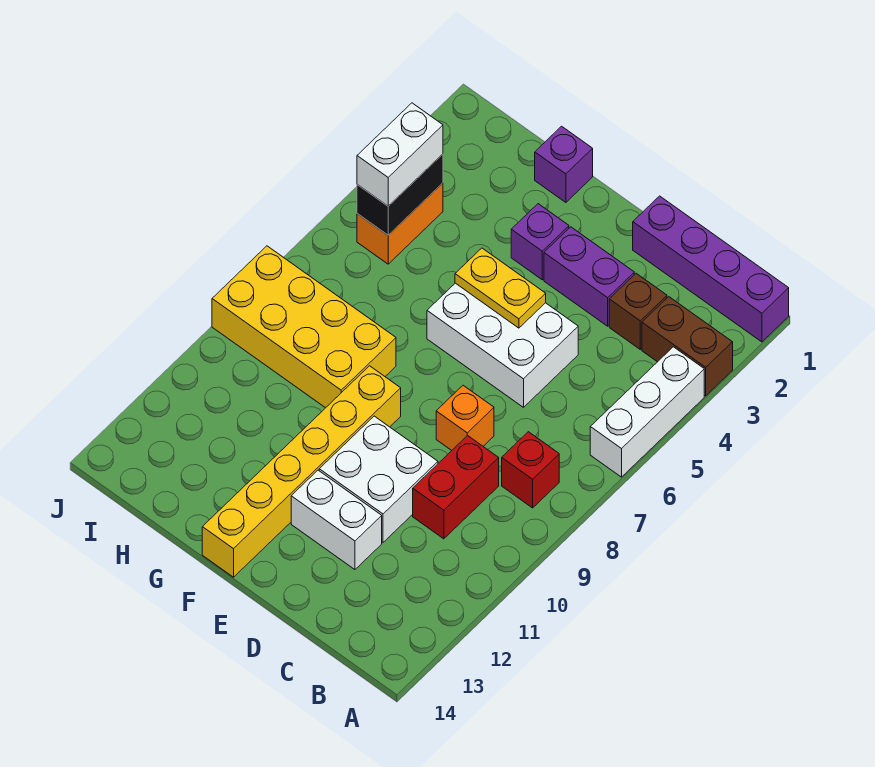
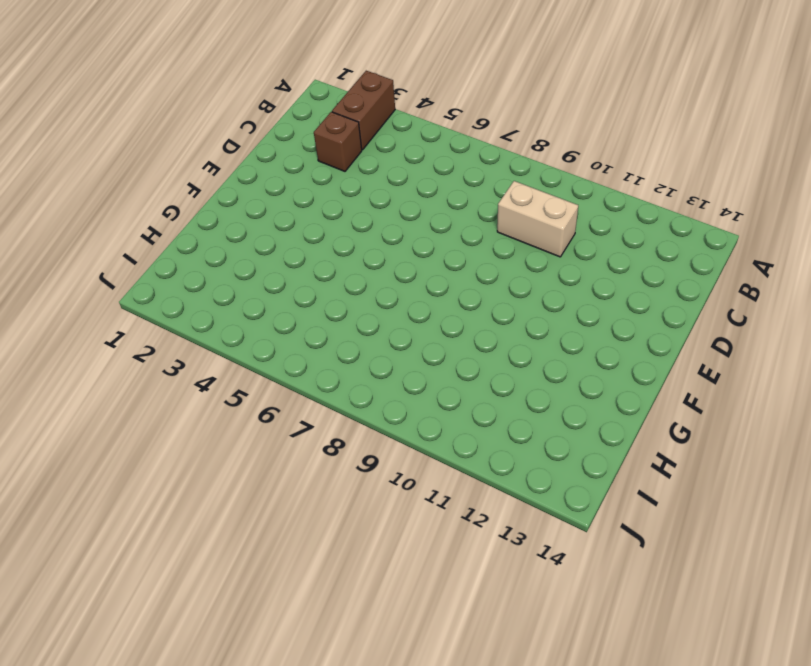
tan brick C9:C10 level 1 -> red brick C9:C10 level 1
none -> purple brick A1:D1 level 1
none -> white brick A4:A6 level 1
none -> red brick B8 level 1

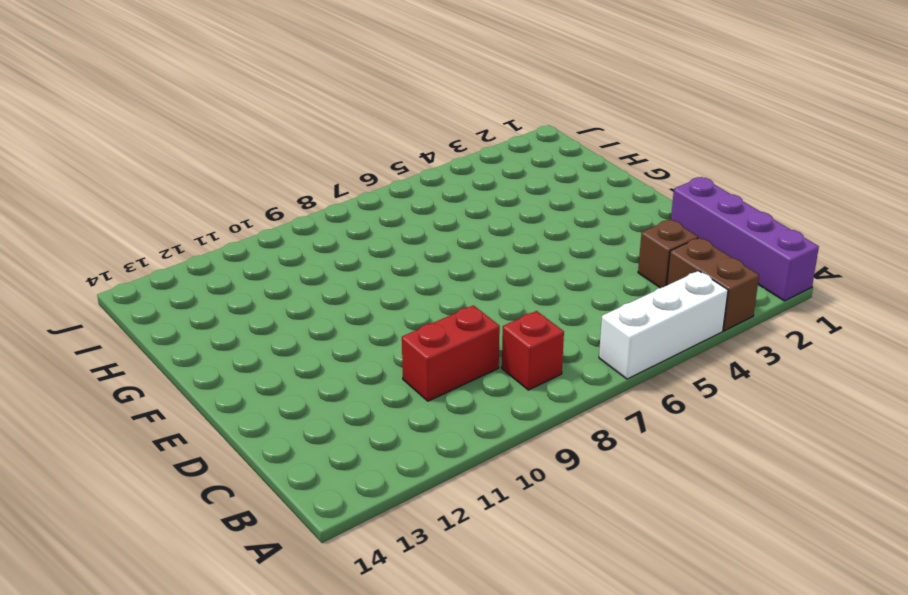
none -> purple brick D3:E3 level 1
none -> white brick D5:F6 level 1
none -> orange brick D8 level 1

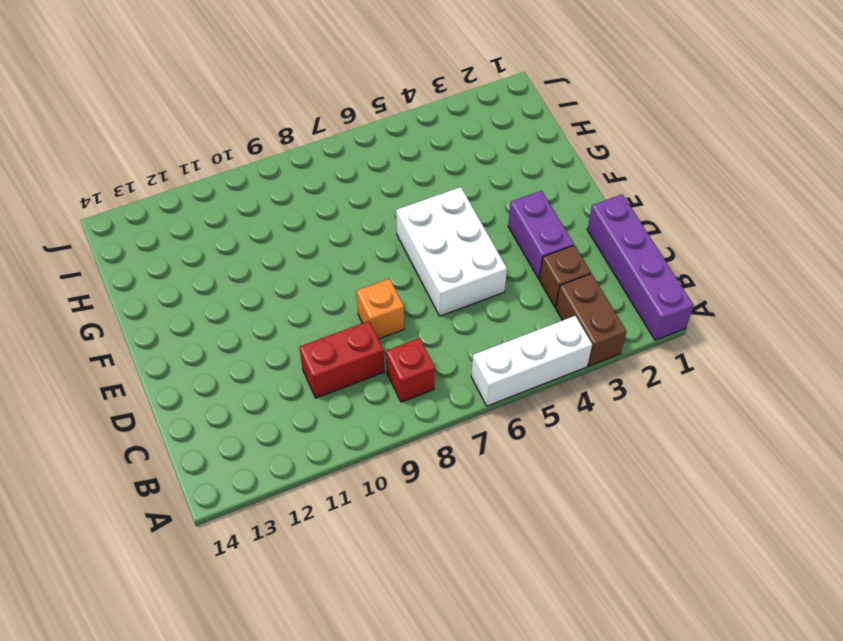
none -> white brick D10:E11 level 1
none -> white brick D12:E12 level 1
none -> purple brick F3 level 1

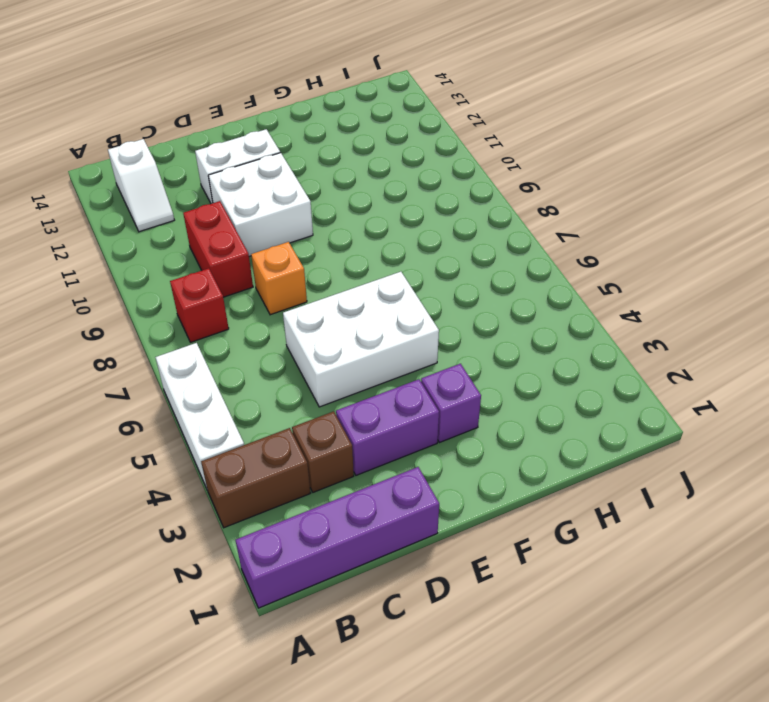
white slope B12:B13 level 1 top 13 -> none
none -> yellow brick F9:F14 level 1
none -> purple brick G1 level 1
none -> yellow brick G8:J9 level 1

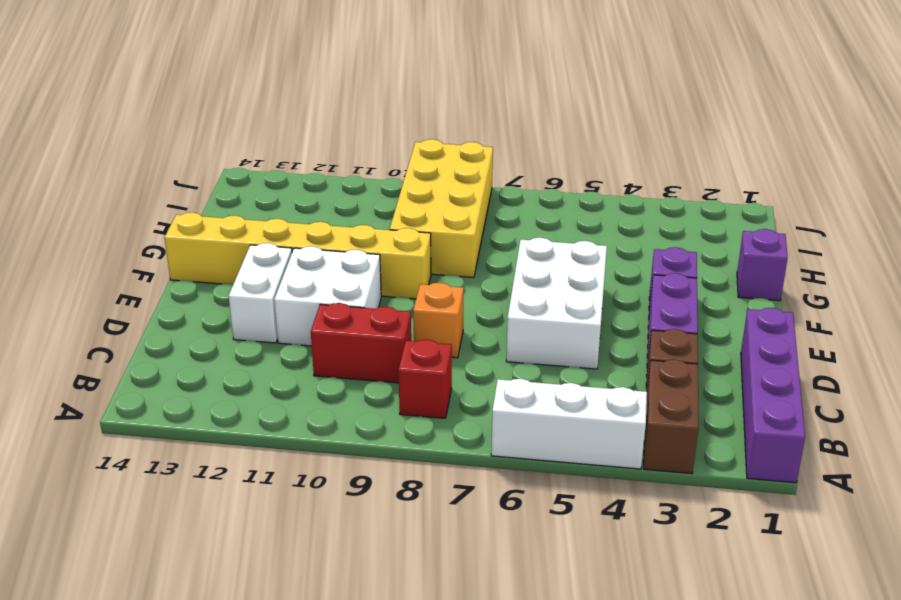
none -> orange brick I4:I5 level 1
none -> yellow plate E5:F5 level 2
none -> black brick I4:I5 level 2

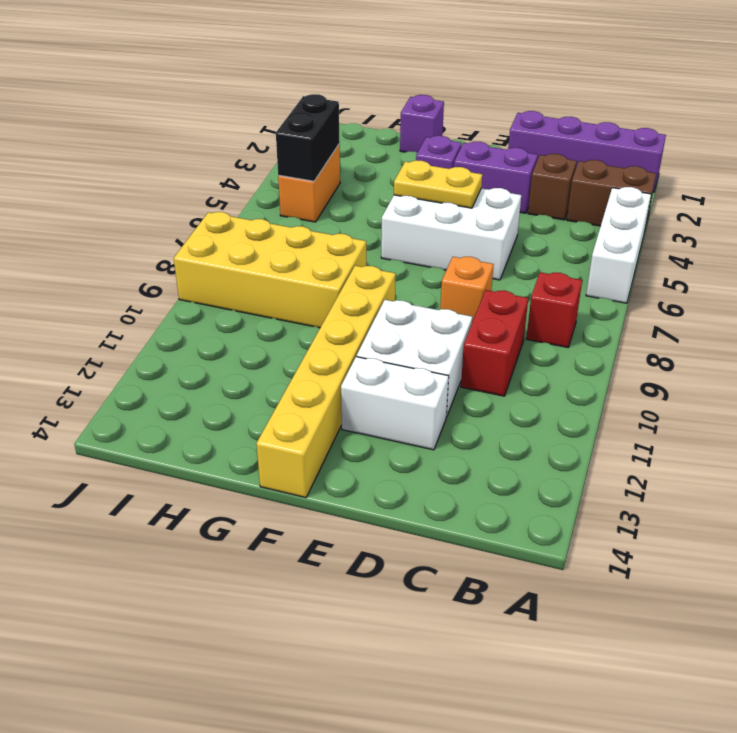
none -> white brick I4:I5 level 3

